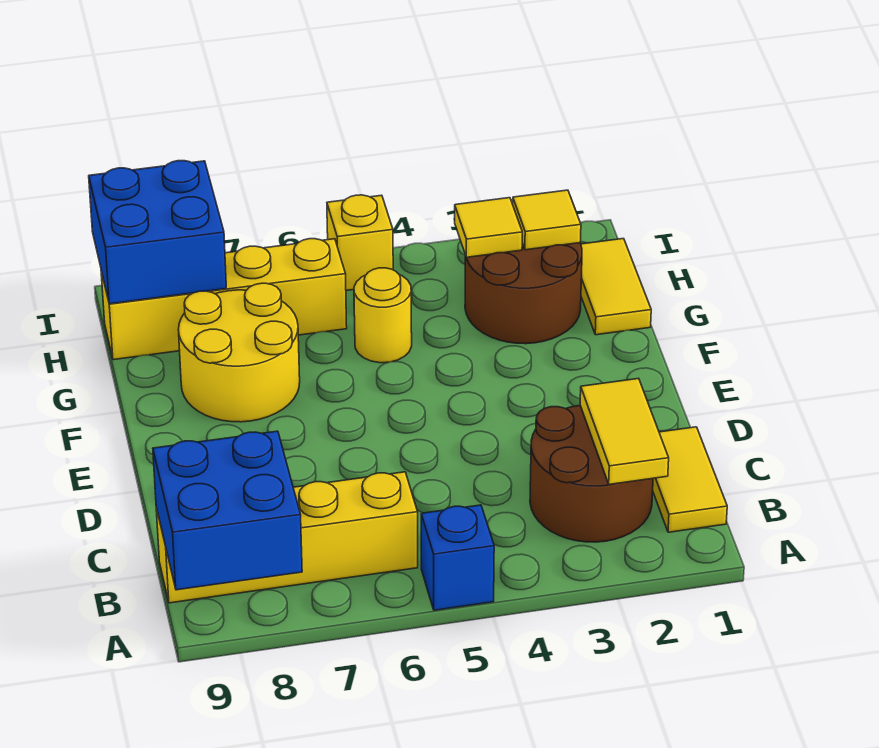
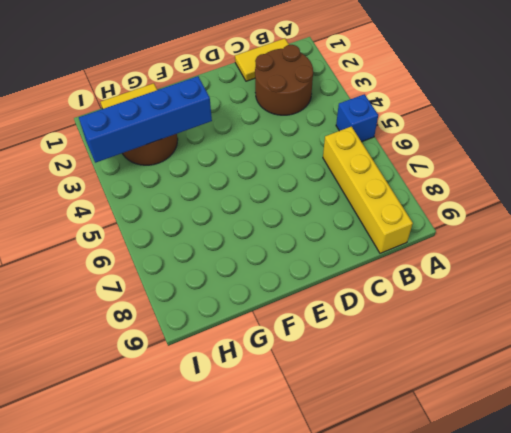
blue brick F3:I3 level 2 -> yellow tile H3 level 2
none -> yellow round brick F7:G8 level 1
none -> yellow round brick G5 level 1
none -> yellow brick H6:H9 level 1

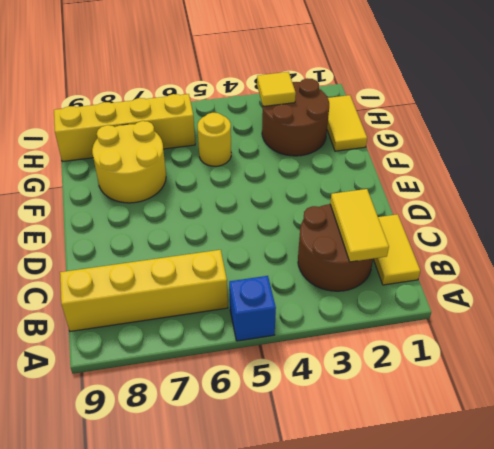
none -> yellow brick I5 level 1
none -> blue brick A8:B9 level 2
none -> yellow tile H2 level 2

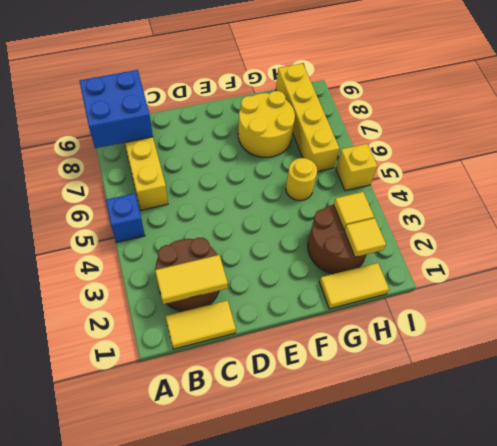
none -> blue brick H8:I9 level 2

